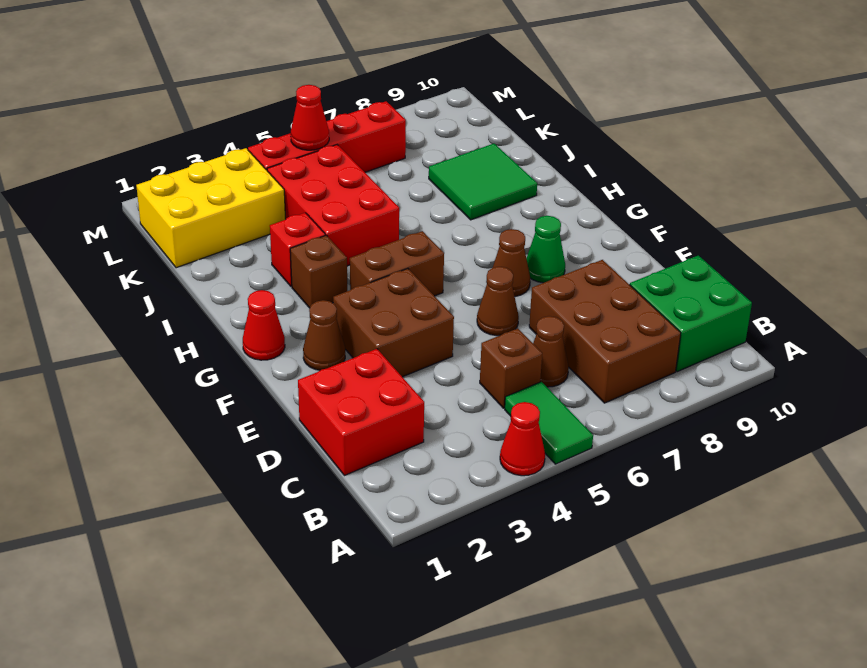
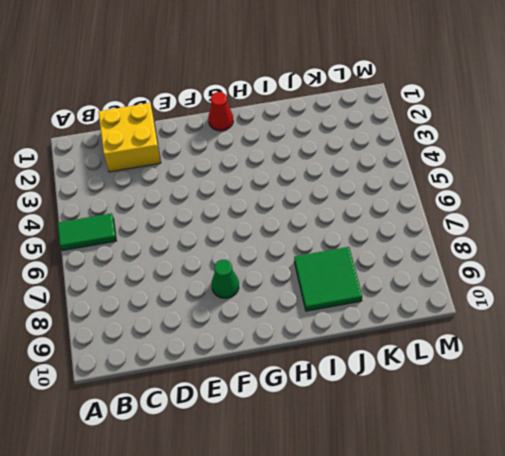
yellow brick C1:D2 level 1 -> red brick C1:D2 level 1
none -> red cone A4 level 1
none -> brown brick B7:D8 level 1
none -> green brick B9:C10 level 1

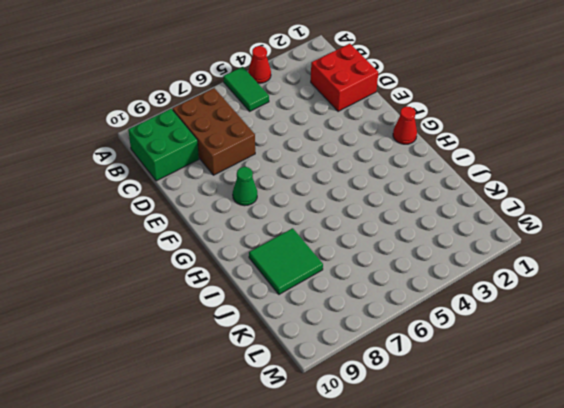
none -> brown brick C5 level 1
none -> brown cone C6 level 1
none -> brown brick E3:F4 level 1

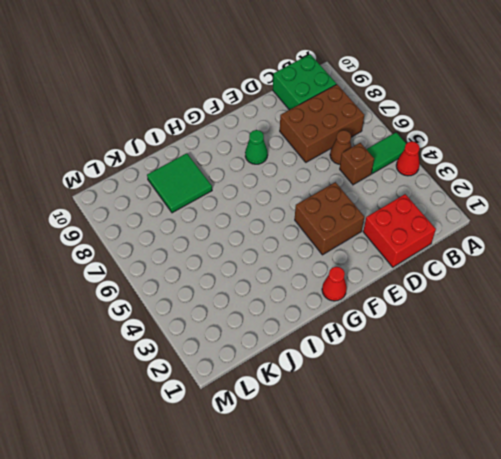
none -> brown cone E6 level 1
none -> brown cone F2 level 1
none -> brown cone F7 level 1

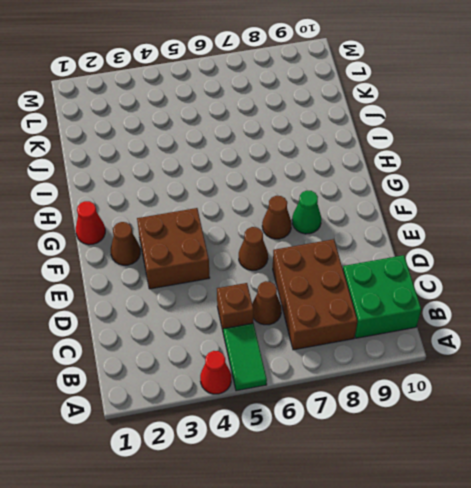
none -> red brick C1:D2 level 1
none -> brown brick G4:G5 level 1
none -> brown brick H3 level 1

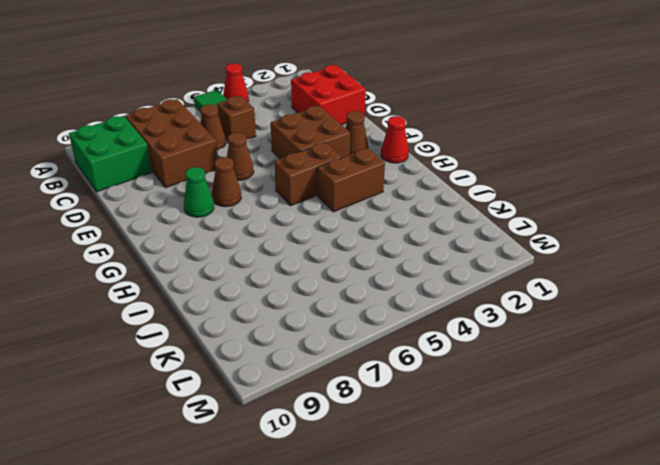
brown brick H3:H4 level 1 -> brown brick H3 level 1
none -> red brick I3 level 1
none -> red brick I4:K5 level 1
none -> green tile I8:J9 level 1

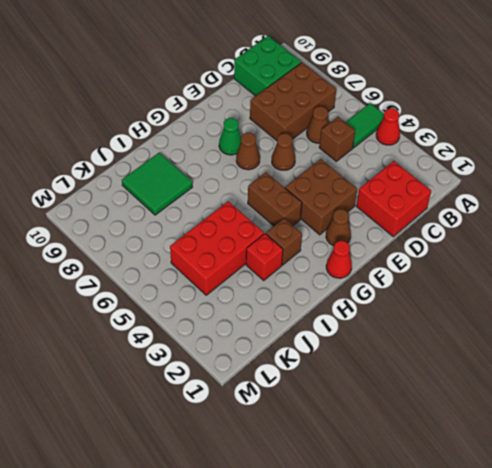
none -> yellow brick K1:L3 level 1
none -> red brick L4:L7 level 1
none -> red cone L5 level 2

